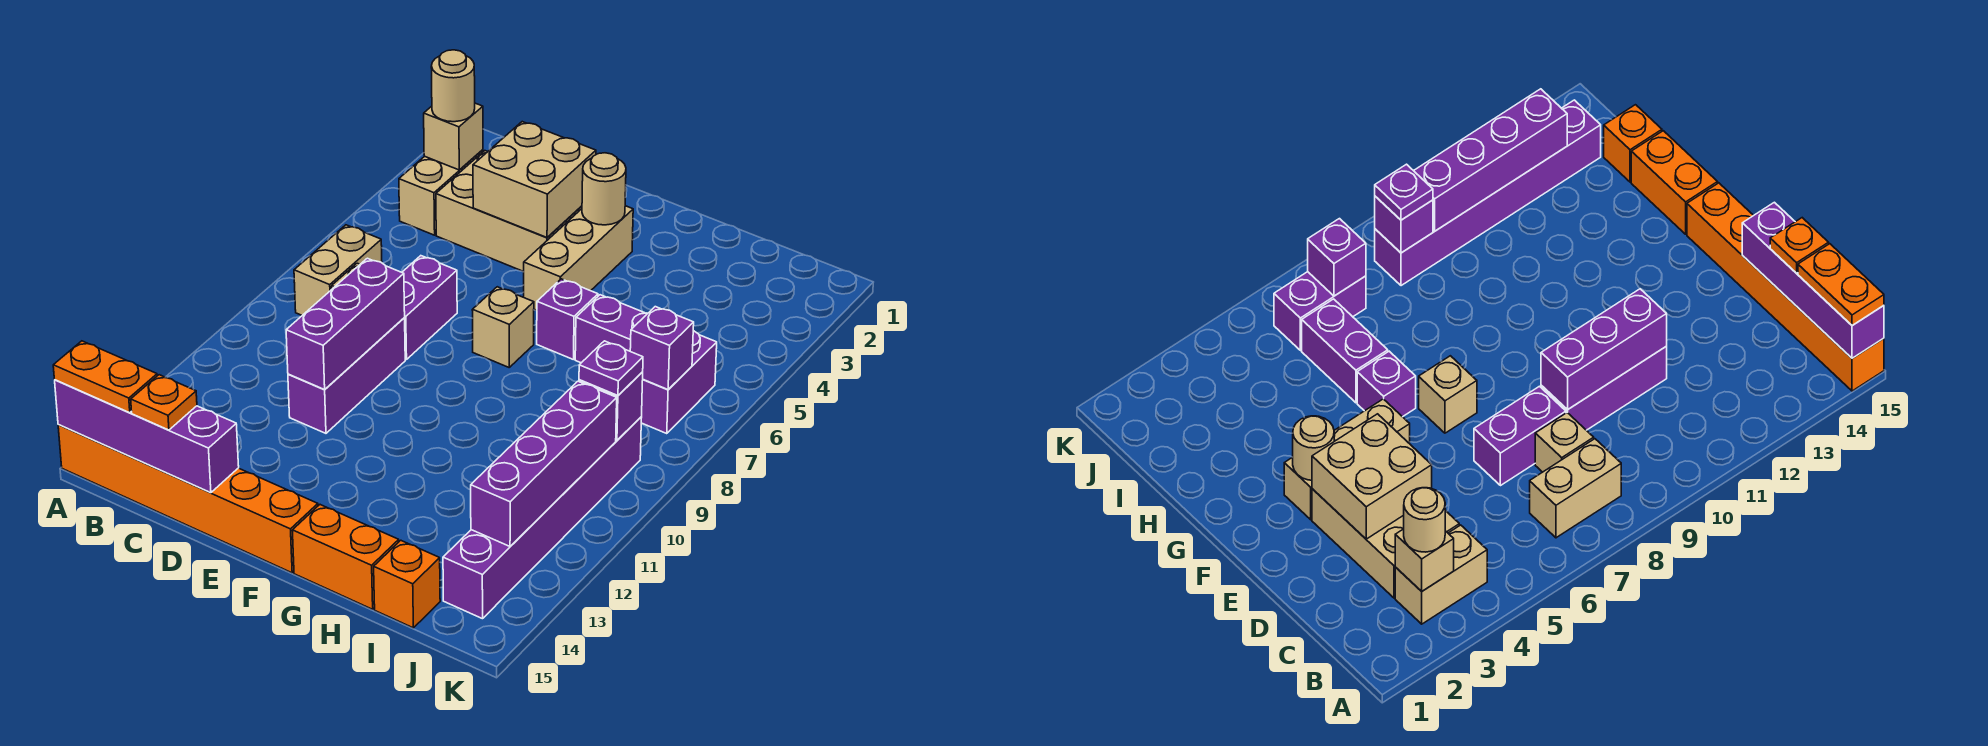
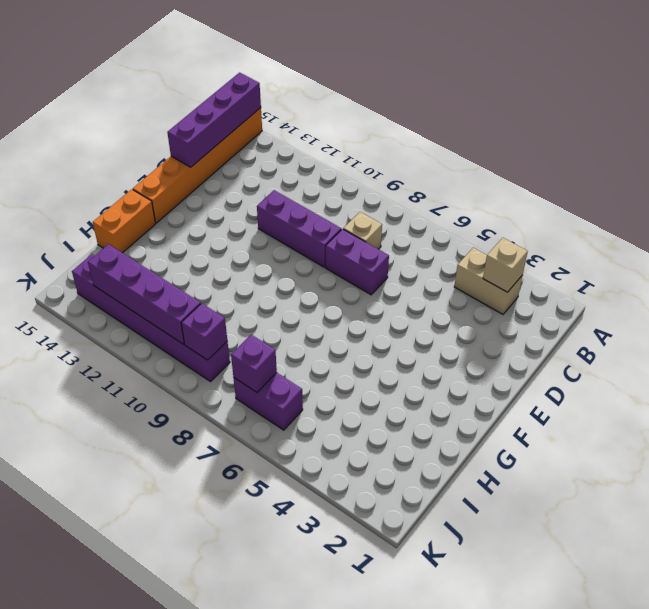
none -> tan brick B7:B8 level 1
none -> tan brick C3:E4 level 1
none -> tan brick F3:F5 level 1

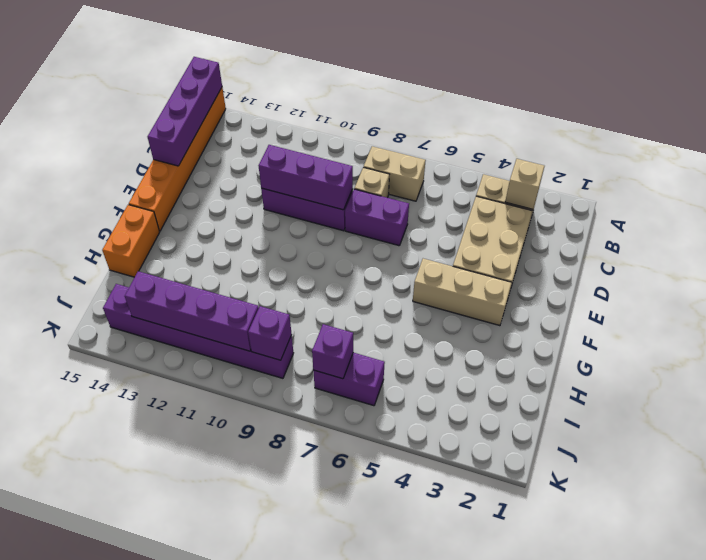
none -> tan brick F7 level 1
none -> purple brick G6 level 1
none -> purple brick H6:I6 level 1

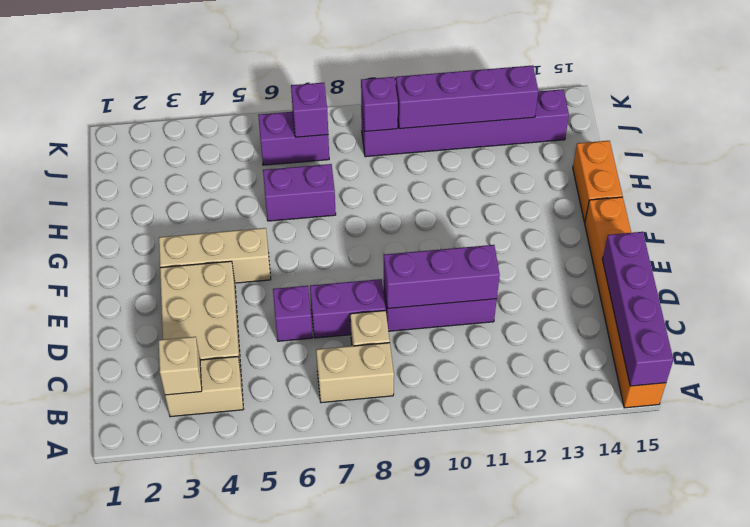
purple brick D6 level 1 -> purple brick G6 level 1
purple brick H6:H7 level 1 -> purple brick H6:I6 level 1
none -> tan brick F7 level 1
none -> orange brick I15 level 1
none -> tan brick D3:E4 level 2

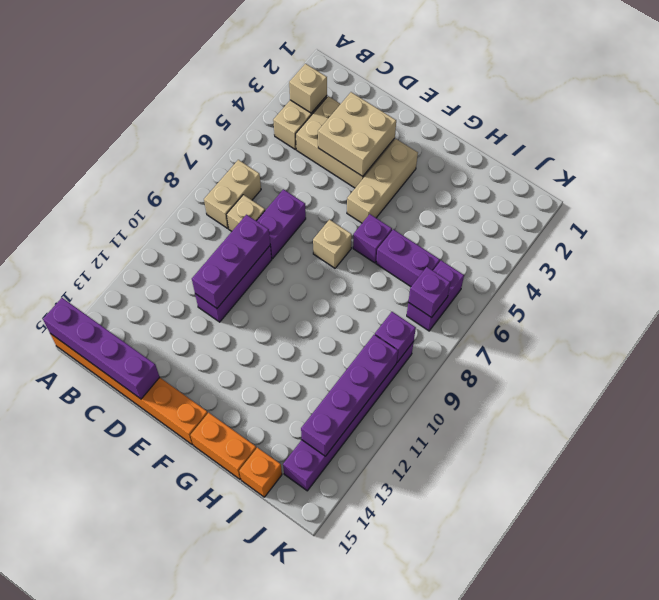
none -> tan round brick F3 level 2
none -> orange plate A15:B15 level 3
none -> tan round brick B3 level 3

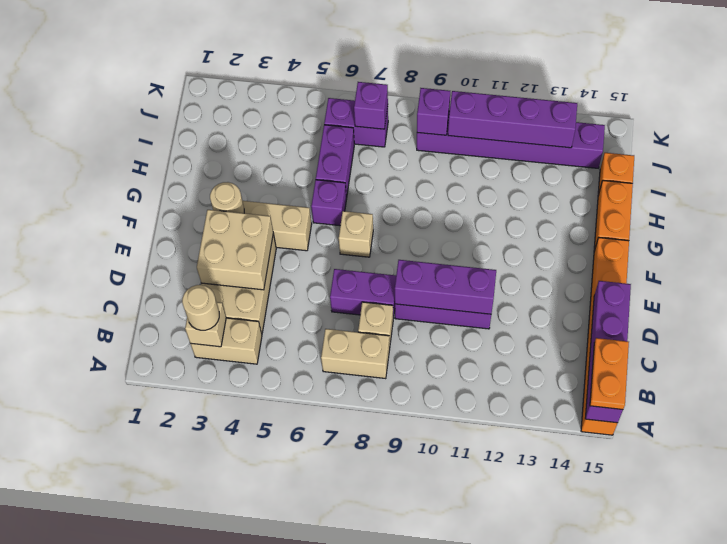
none -> orange plate C15 level 3
none -> purple plate J9 level 3

